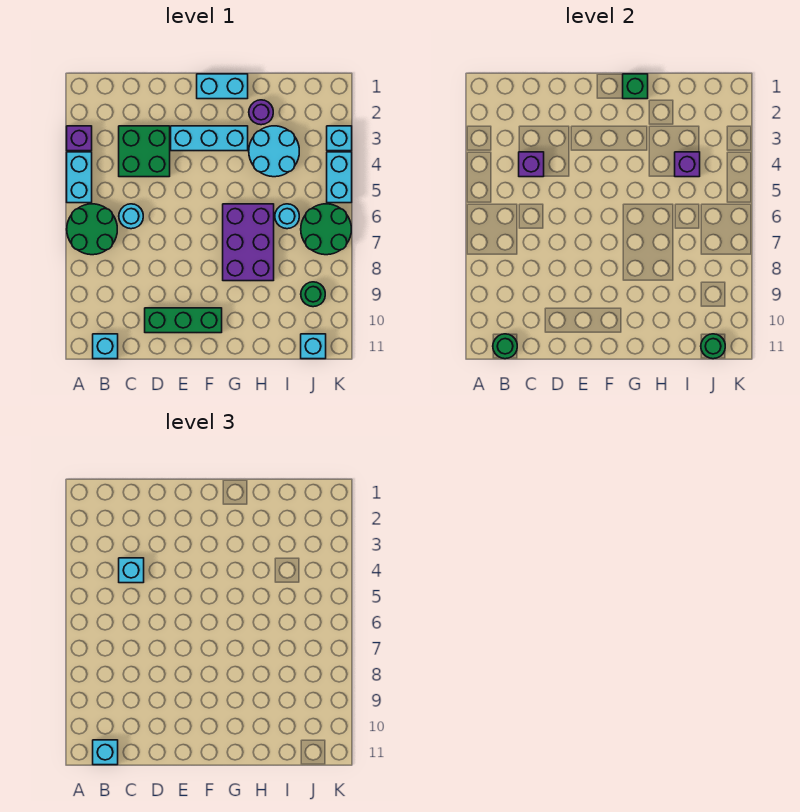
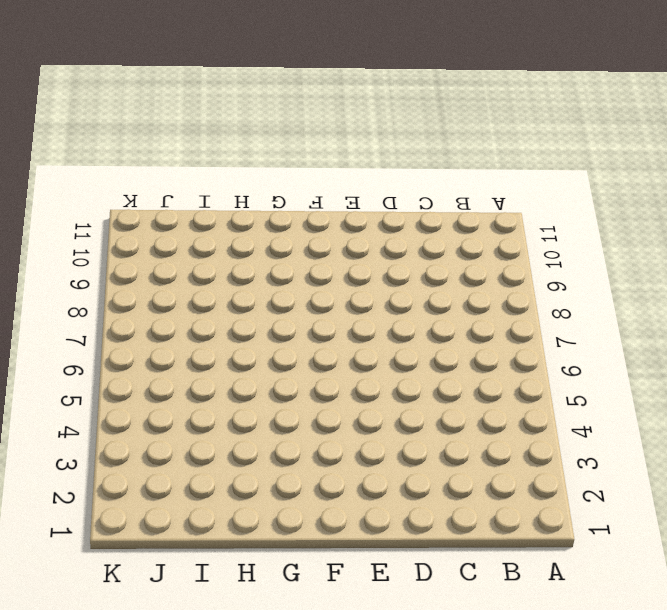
none -> purple brick A3 level 1
none -> cyan brick A4:A5 level 1
none -> green round brick A6:B7 level 1

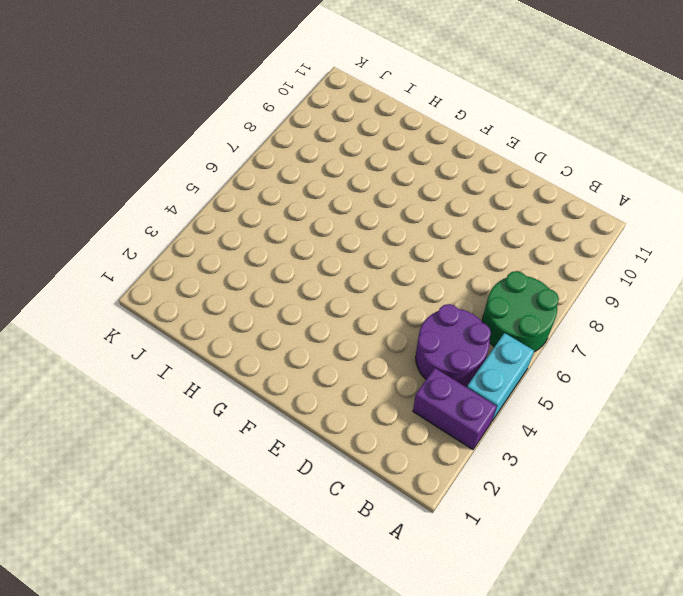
purple brick A3:B3 level 1 -> purple brick A3 level 1
purple round brick B4:C5 level 1 -> green brick C3:D4 level 1
none -> cyan brick B11 level 1
none -> cyan round brick C6 level 1
none -> green brick D10:F10 level 1

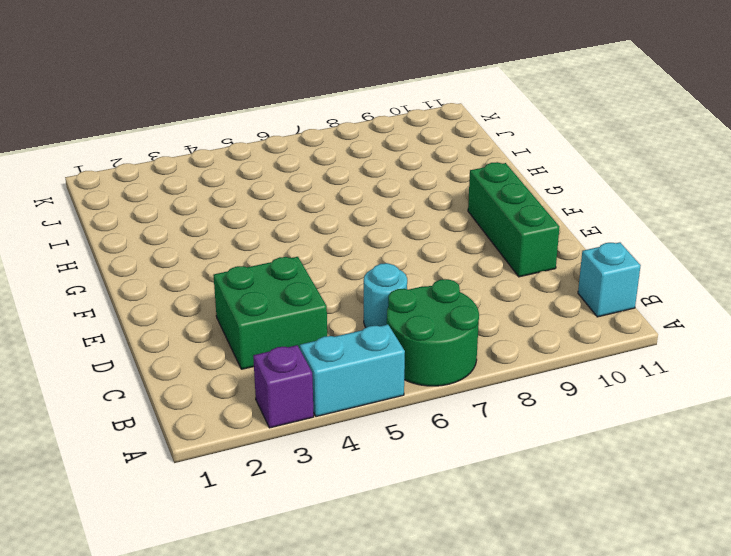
none -> cyan brick E3:G3 level 1
none -> cyan brick F1:G1 level 1
none -> purple brick G6:H8 level 1

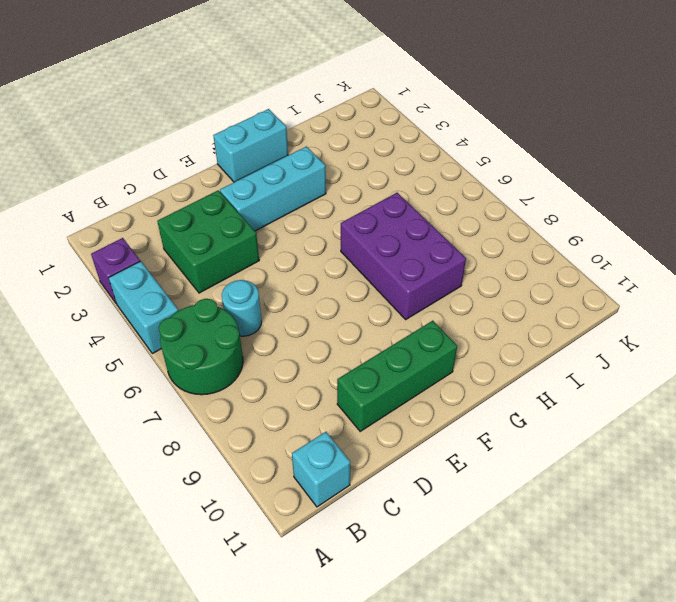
none -> purple round brick H2 level 1
none -> cyan round brick H3:I4 level 1
none -> cyan round brick I6 level 1

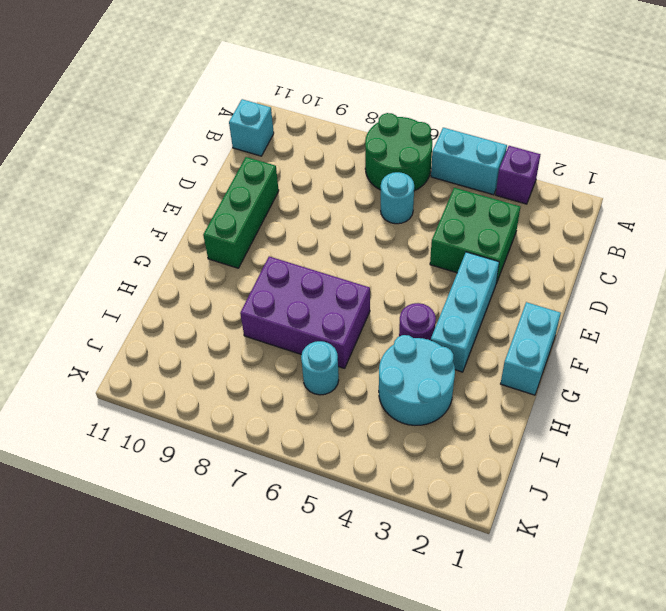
purple round brick G4 level 1 -> purple round brick H2 level 1
none -> green round brick J6:K7 level 1
none -> green round brick J9 level 1
none -> cyan brick J11 level 1

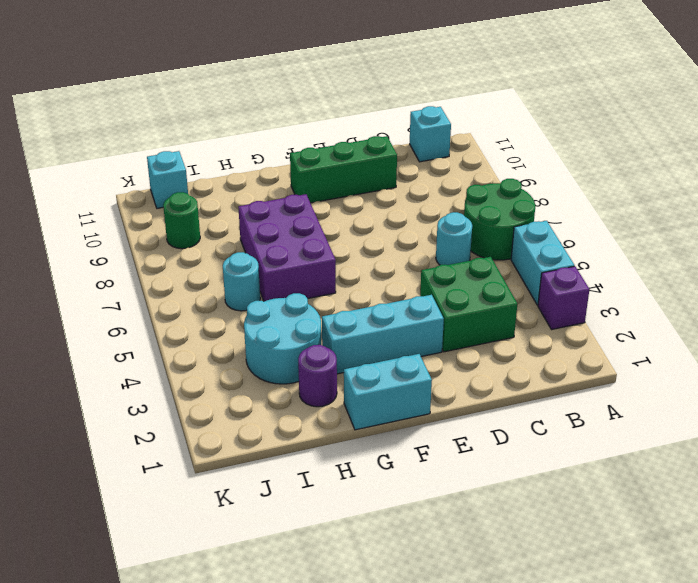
none -> green round brick J6:K7 level 1
none -> cyan brick K3 level 1
none -> cyan brick K4:K5 level 1

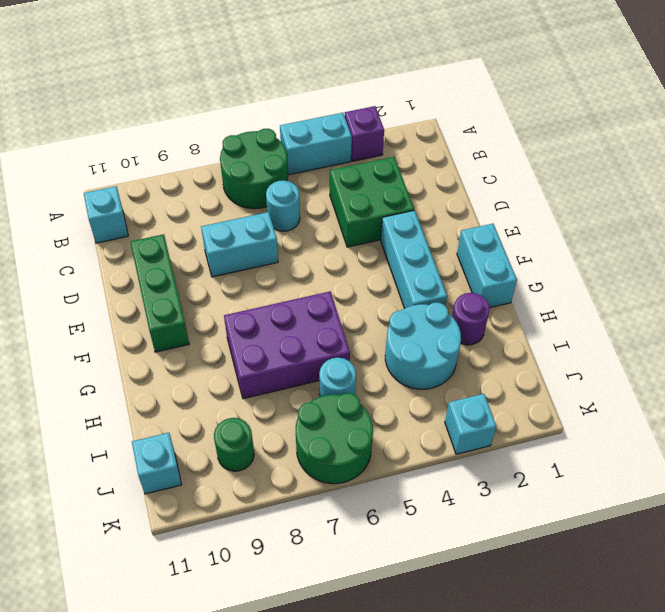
cyan brick D7:D8 level 1 -> cyan brick K4:K5 level 1
none -> green round brick B11 level 2
none -> purple brick C4 level 2
none -> green brick G1 level 2

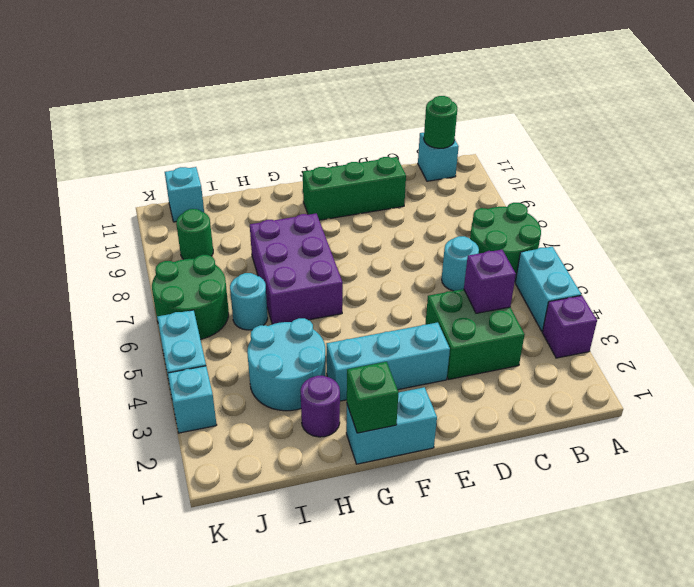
none -> purple brick I4 level 2
none -> green round brick J11 level 2
none -> cyan brick B11 level 3

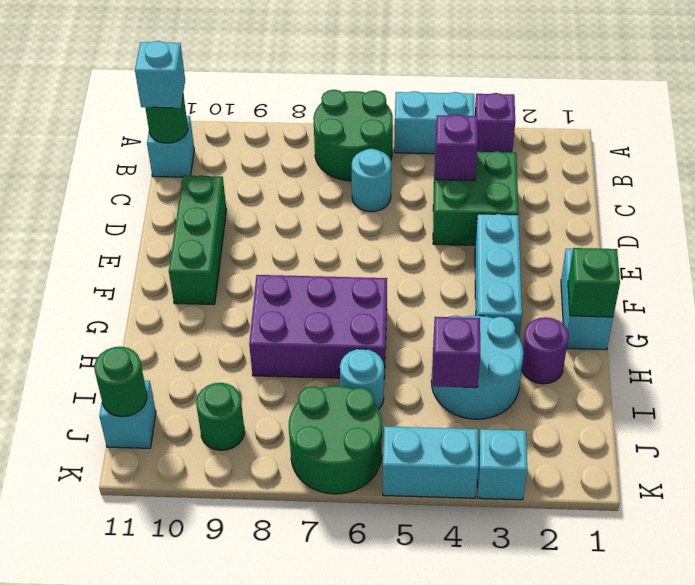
none -> cyan brick C4 level 3

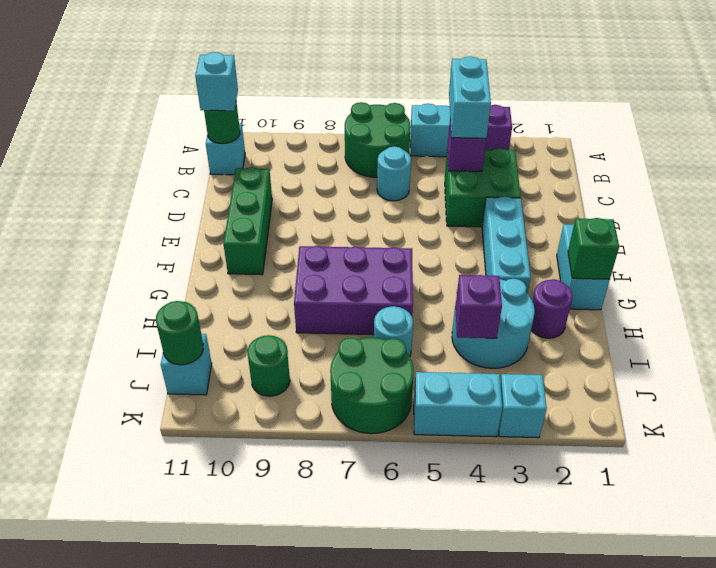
cyan brick B4:C4 level 3 -> cyan brick C4 level 3

